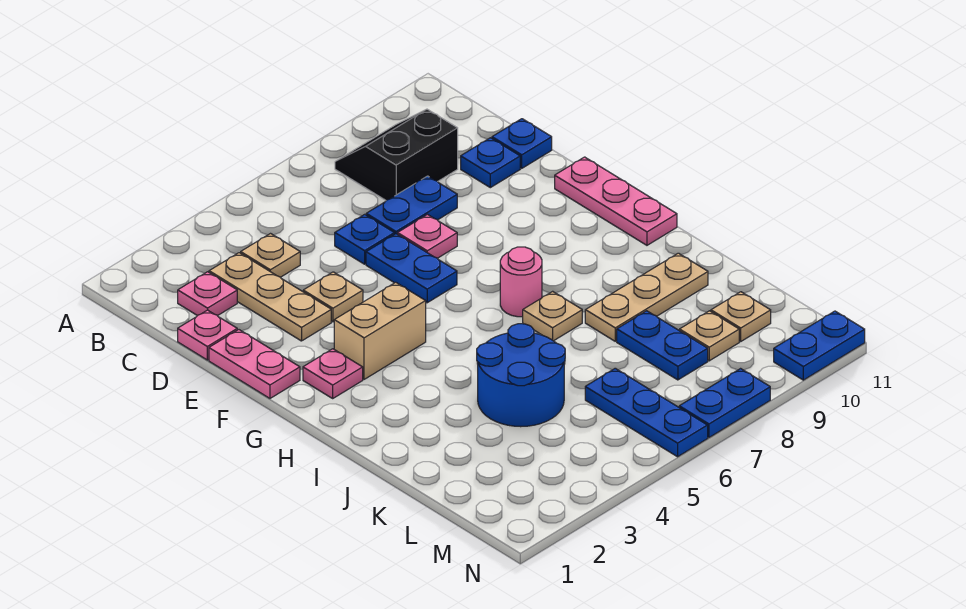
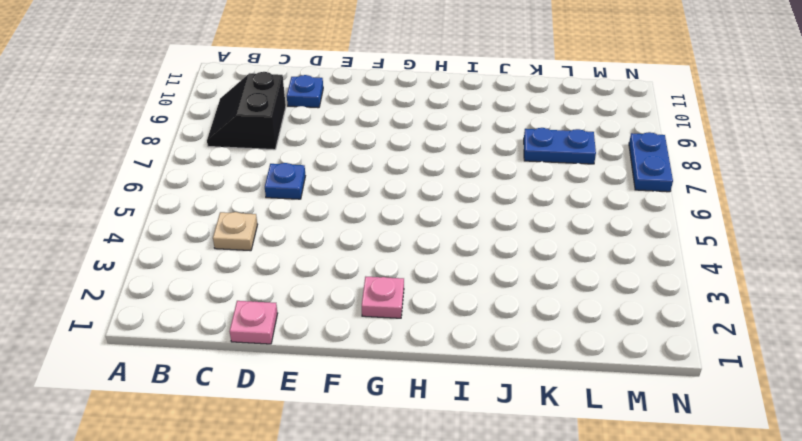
none -> pink plate C2 level 1
none -> tan plate C3:E3 level 1
none -> blue plate D7:D8 level 1

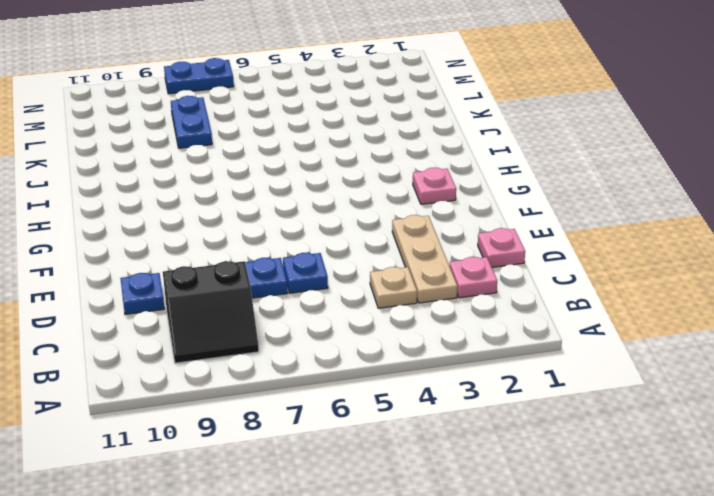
none -> blue plate D11 level 1
none -> pink plate E1:F1 level 1
none -> tan plate E4 level 1

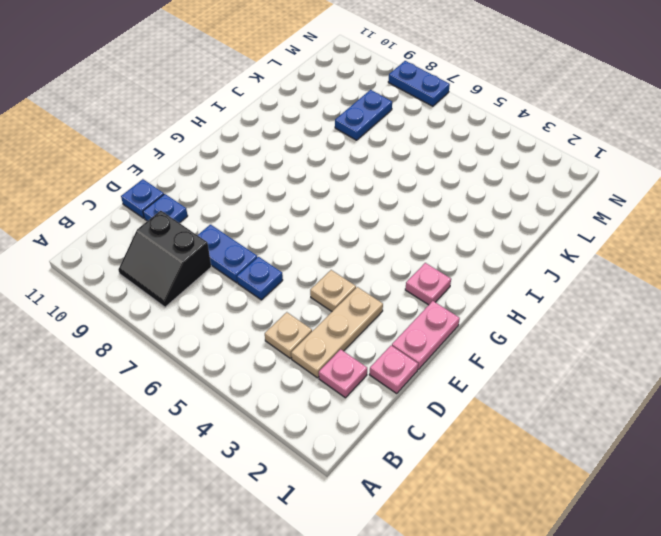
none -> blue plate E6:F6 level 1
none -> pink plate E7 level 1
none -> pink plate F11:H11 level 1

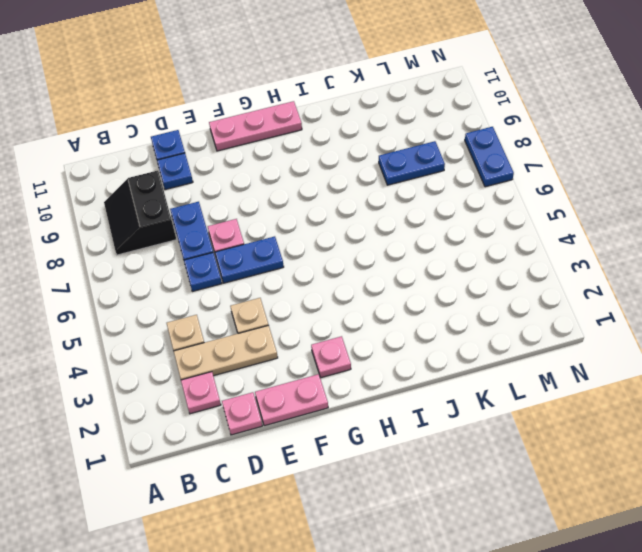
none -> tan brick G3:G4 level 1
none -> pink round brick H7 level 1
none -> tan plate I7 level 1

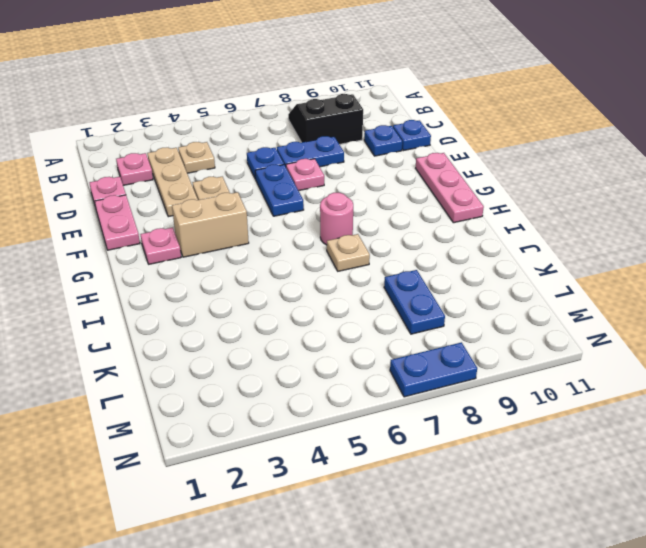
none -> blue round brick J4:K5 level 1
none -> tan plate J8:J10 level 1
none -> blue plate L6:N6 level 1

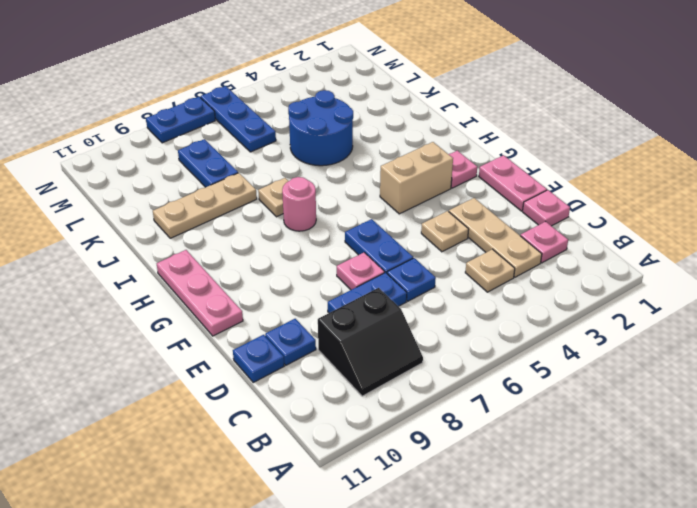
none -> tan plate L9 level 1
none -> tan plate L10 level 1
none -> blue plate N10:N11 level 1

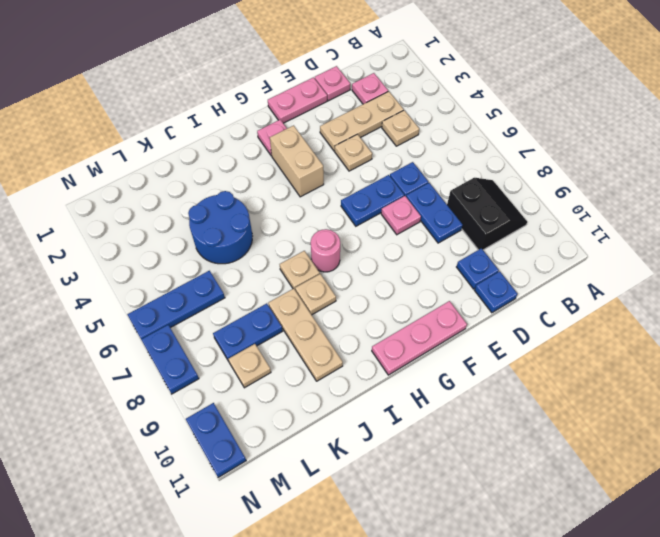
tan plate I8 level 1 -> tan plate L10 level 1

